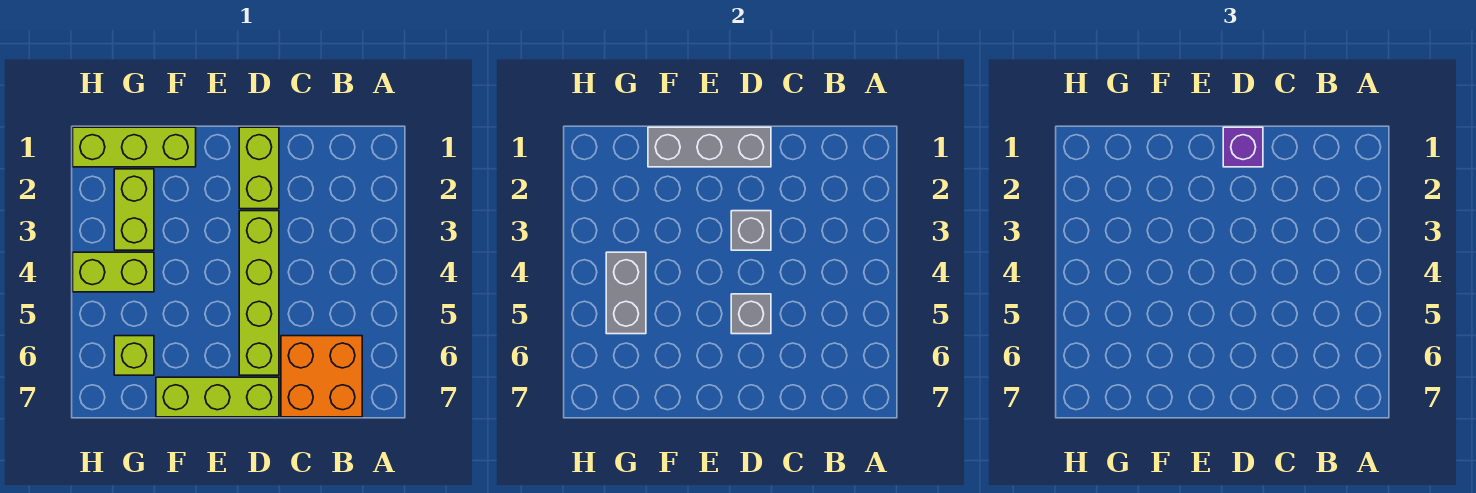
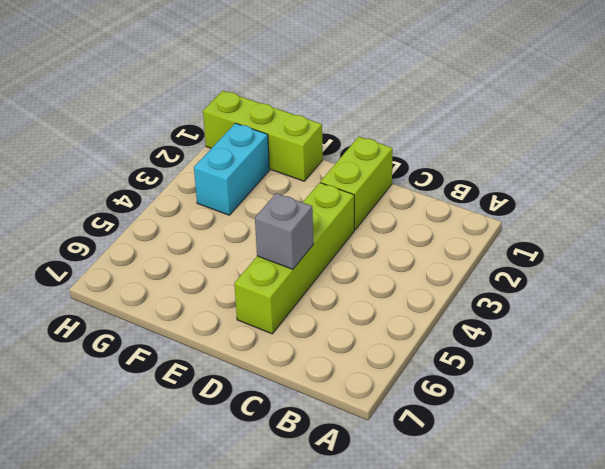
cyan brick G2:G3 level 1 -> lime brick G2:G3 level 1
none -> orange brick B6:C7 level 1
none -> lime brick D7:F7 level 1
none -> lime brick G4:H4 level 1

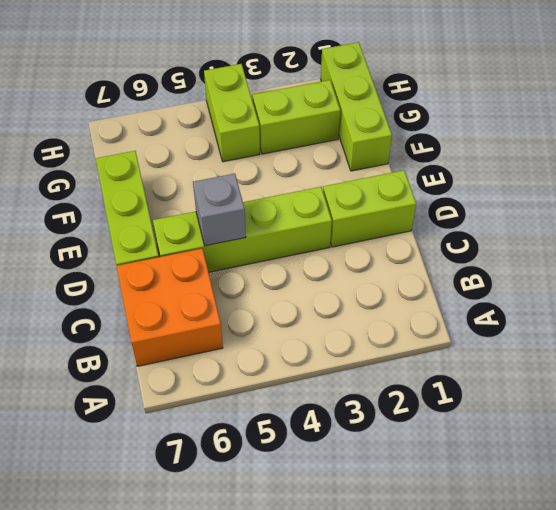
none -> lime brick G6 level 1
none -> grey brick D1:F1 level 2
none -> grey brick D3 level 2

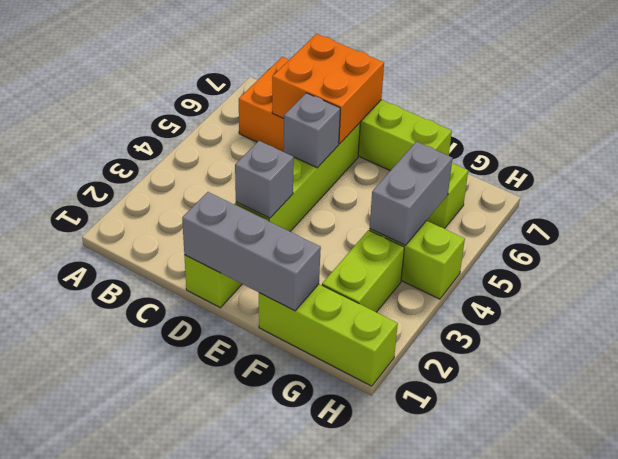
orange brick C6:D7 level 2 -> none
none -> purple brick D1 level 3

